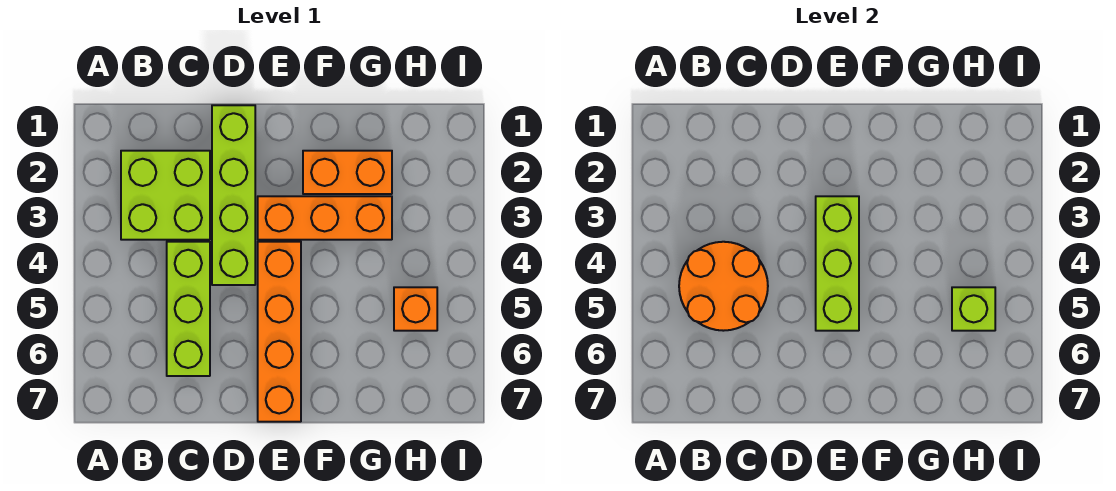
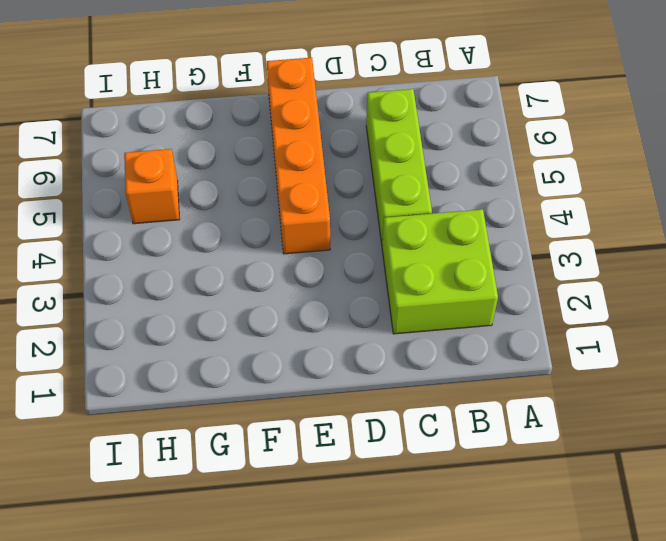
none -> lime brick D1:D4 level 1
none -> orange brick E3:G3 level 1

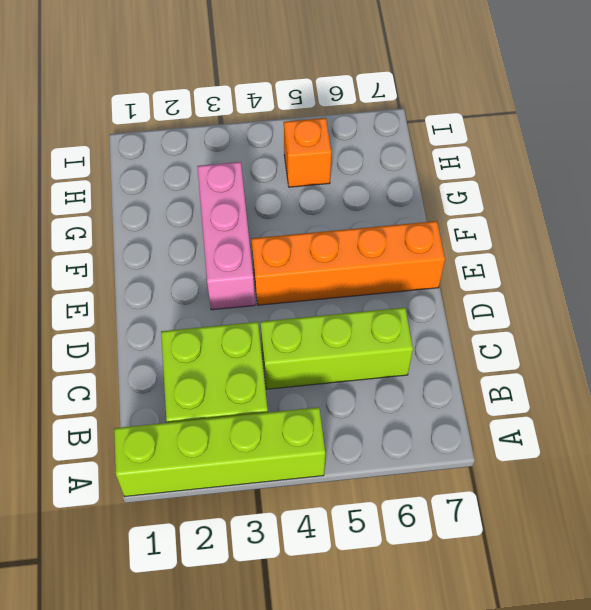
lime brick A1:A4 level 1 -> lime brick D1:D4 level 1
pink brick E3:G3 level 1 -> orange brick E3:G3 level 1
none -> orange brick F2:G2 level 1
none -> orange round brick B4:C5 level 2

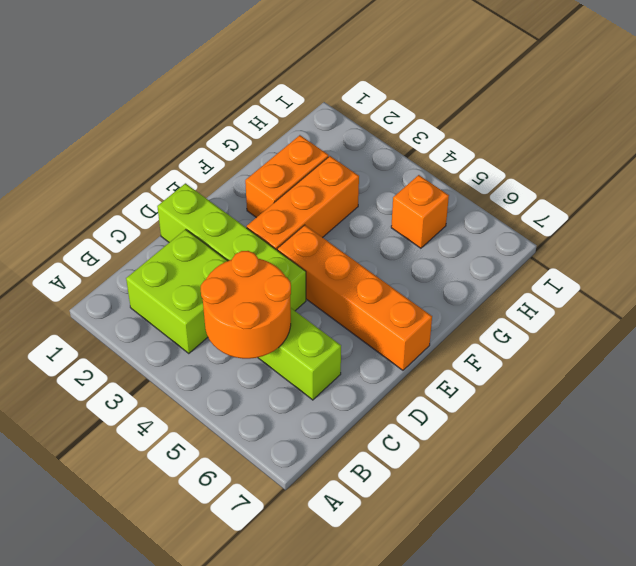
none -> lime brick E3:E5 level 2
none -> lime brick H5 level 2

